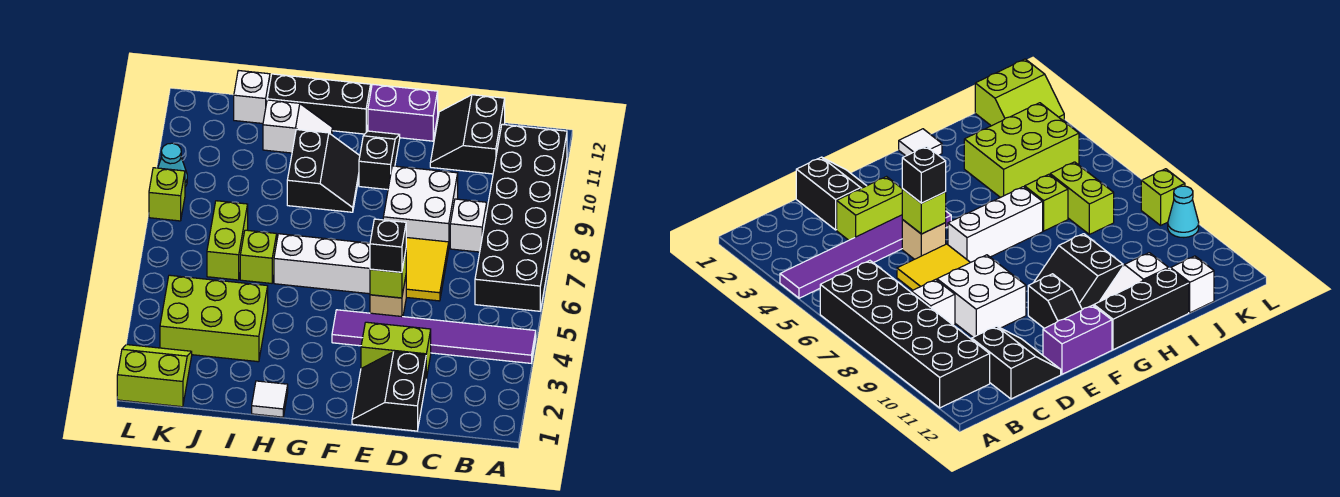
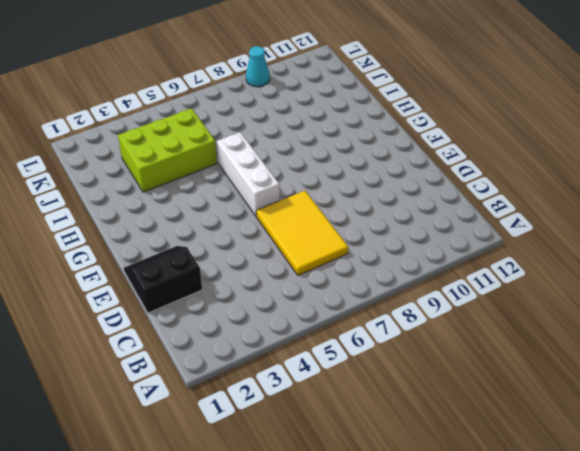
yellow tile C6:E7 level 1 -> yellow tile D6:E7 level 1
lime brick I3:J5 level 1 -> lime brick I3:K4 level 1
none -> purple tile A4:F4 level 1
none -> black brick A6:B11 level 1
none -> white brick C8 level 1

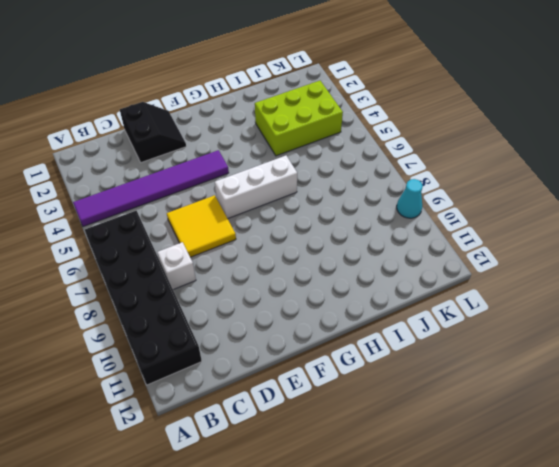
none -> black slope C11:D12 level 1 top C
none -> lime brick D3:E3 level 1
none -> white brick D8:E9 level 1

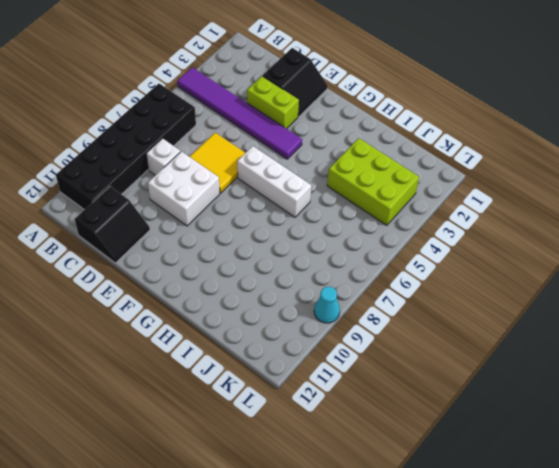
none -> tan brick E5 level 1
none -> purple brick E12:F12 level 1
none -> black slope F10:F11 level 1 top 10

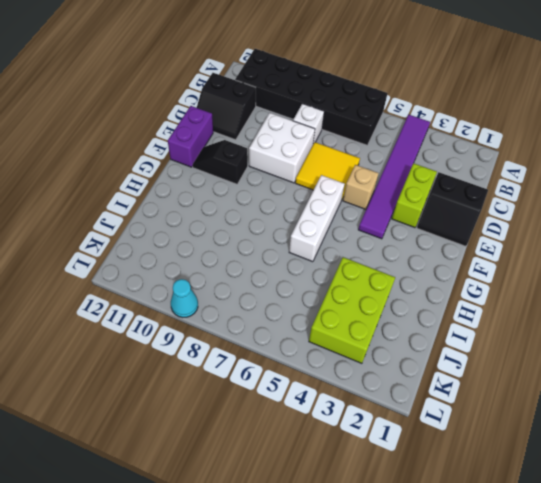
none -> black slope G9:H10 level 1 top H
none -> black brick G12:I12 level 1
none -> white tile H1 level 1

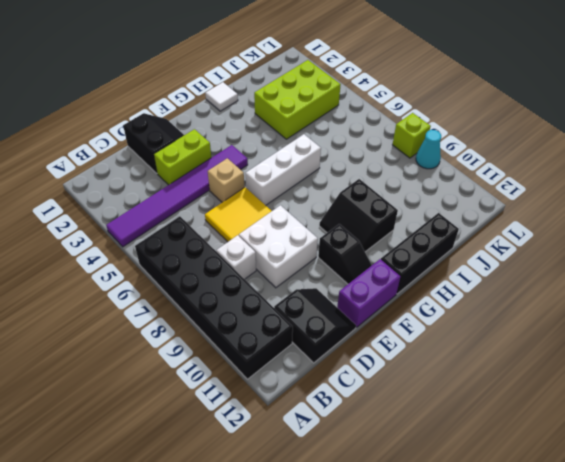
none -> white slope H11:I11 level 1 top I
none -> lime brick I6 level 1
none -> lime brick J6:J7 level 1

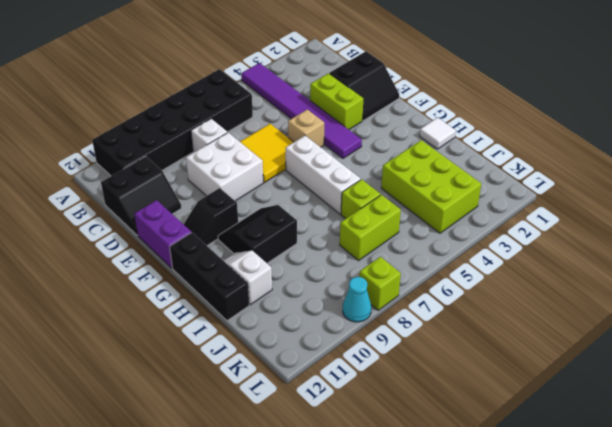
none -> white brick J12 level 1
none -> lime slope K1:L2 level 1 top 1
none -> lime brick E5 level 2

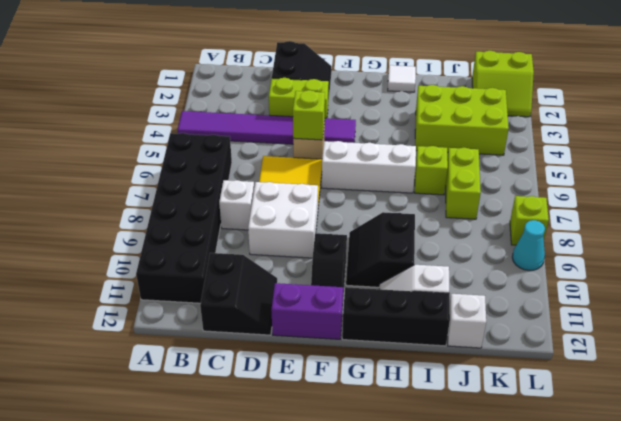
none -> black brick E5 level 3

